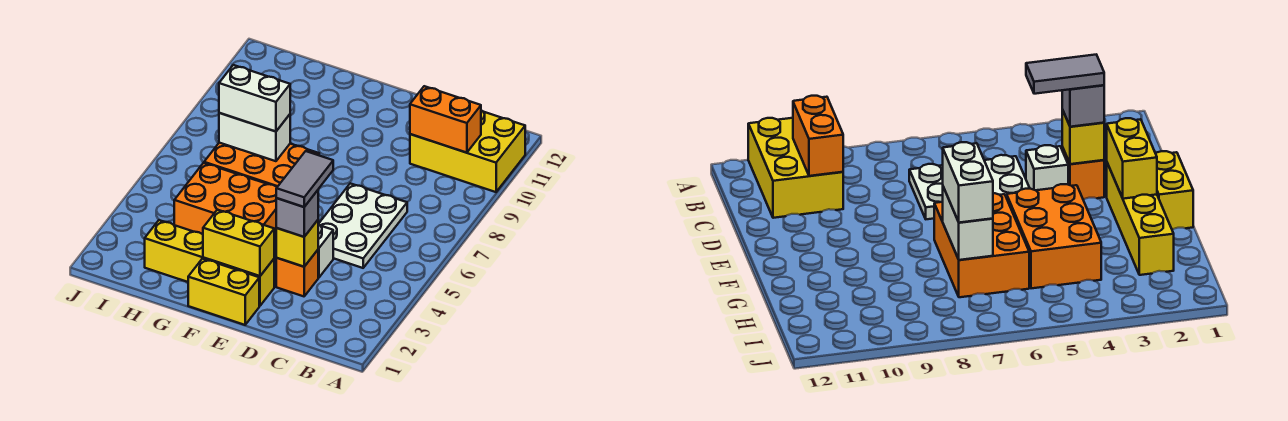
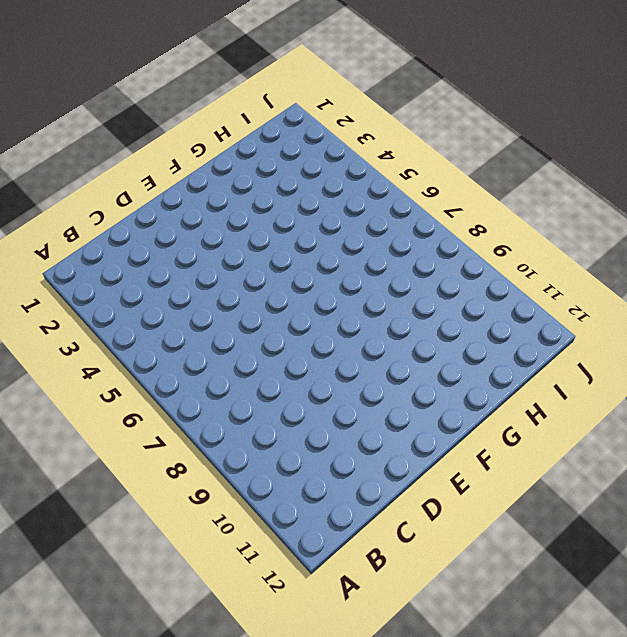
none -> yellow brick A10:C11 level 1
none -> white plate C5:D7 level 1
none -> orange brick D3 level 1

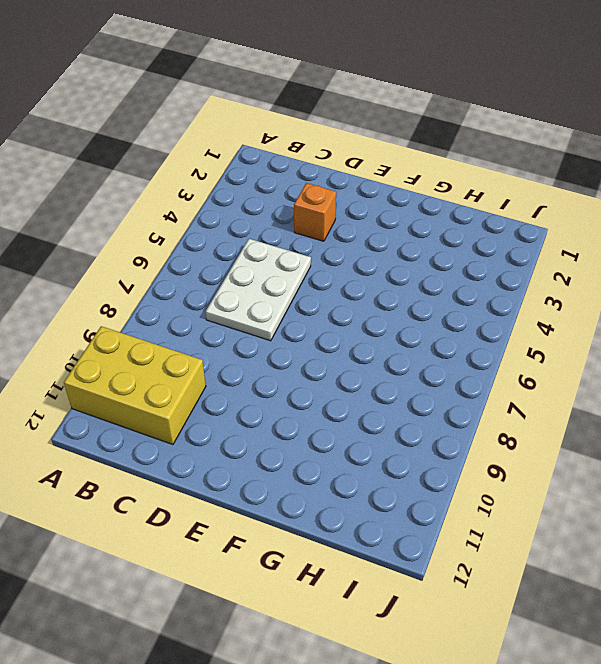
none -> white brick D4 level 1
none -> yellow brick E1:F1 level 1
none -> yellow brick E2:H2 level 1

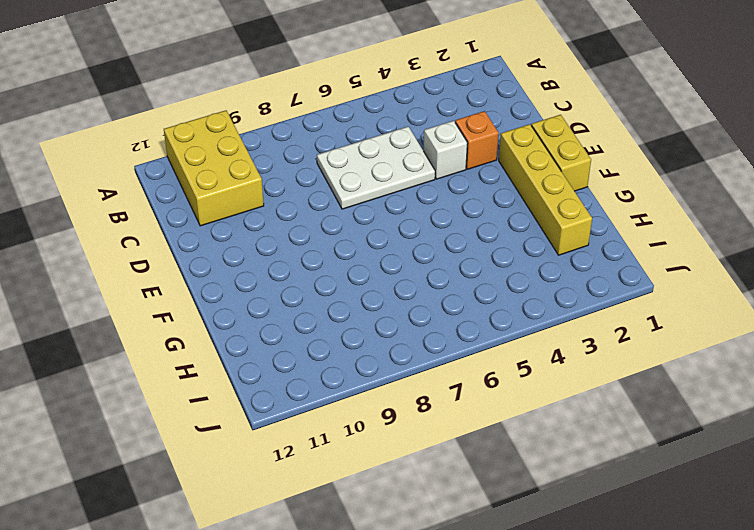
none -> orange brick F4:H5 level 1
none -> orange brick F6:H7 level 1
none -> orange brick B10:C10 level 2

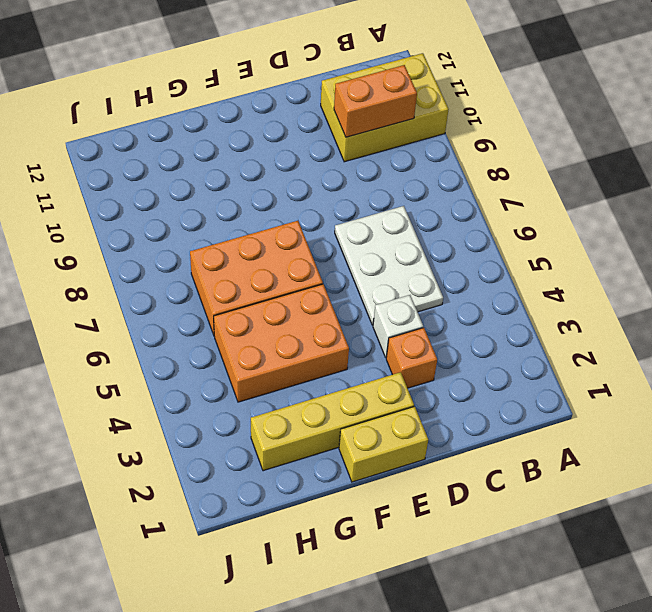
none -> yellow brick D3 level 2
none -> yellow brick E2:F2 level 2
none -> white brick G7:H7 level 2

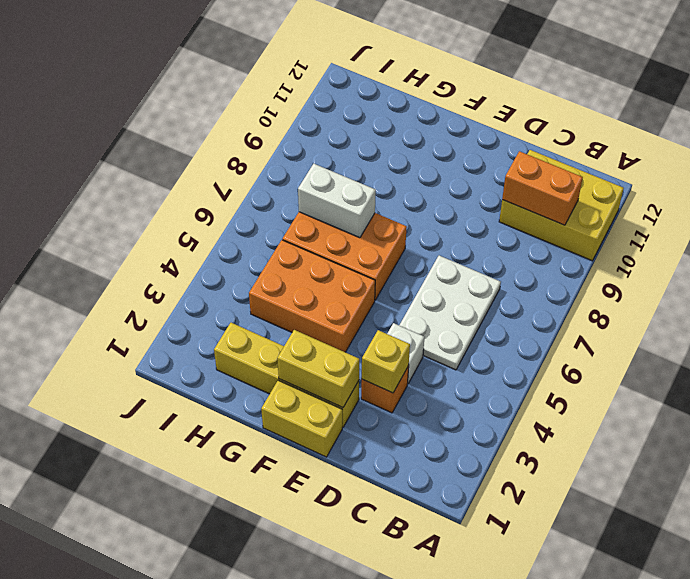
none -> grey brick D3 level 3
none -> white brick G7:H7 level 3
none -> grey tile D3:D4 level 4

